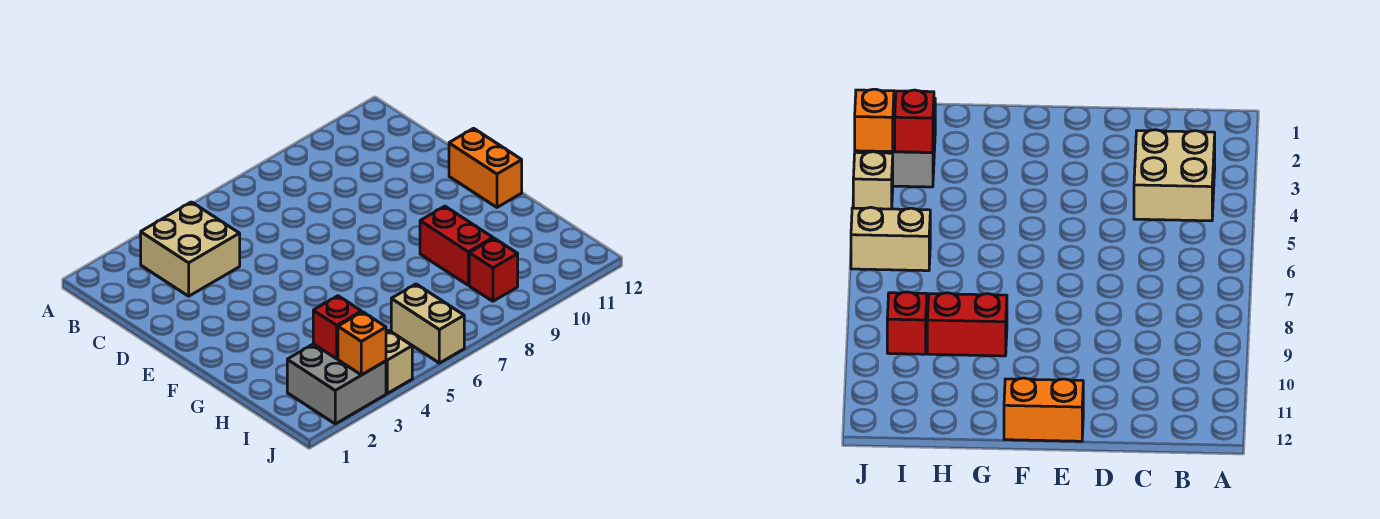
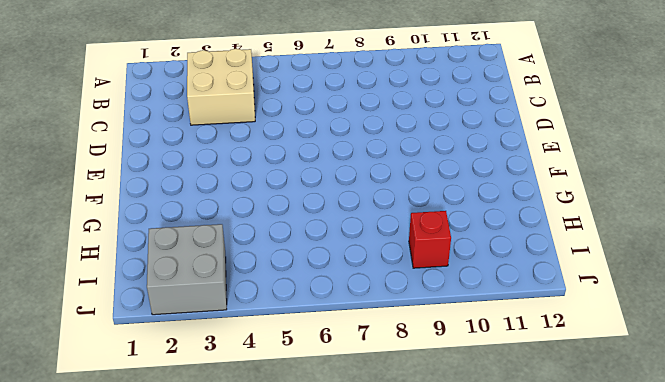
none -> orange brick E12:F12 level 1
none -> red brick G9:H9 level 1

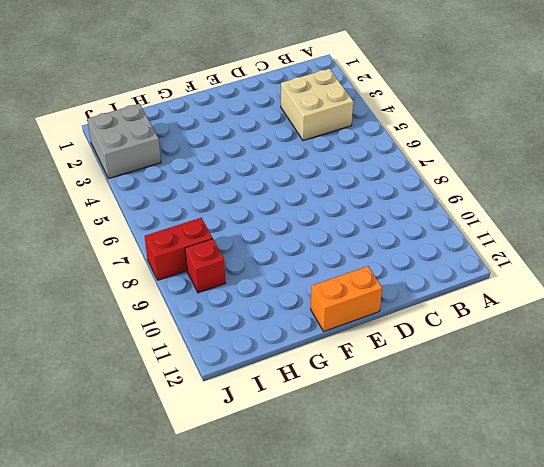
red brick I8:J8 level 1 -> red brick G9:H9 level 1
none -> tan brick I6:J6 level 1
none -> tan brick J4 level 1

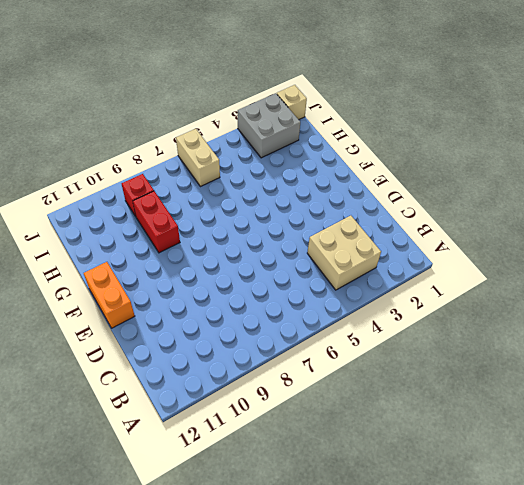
tan brick J1 level 1 -> tan brick J4 level 1
none -> red brick I3 level 2
none -> orange brick J3 level 2

